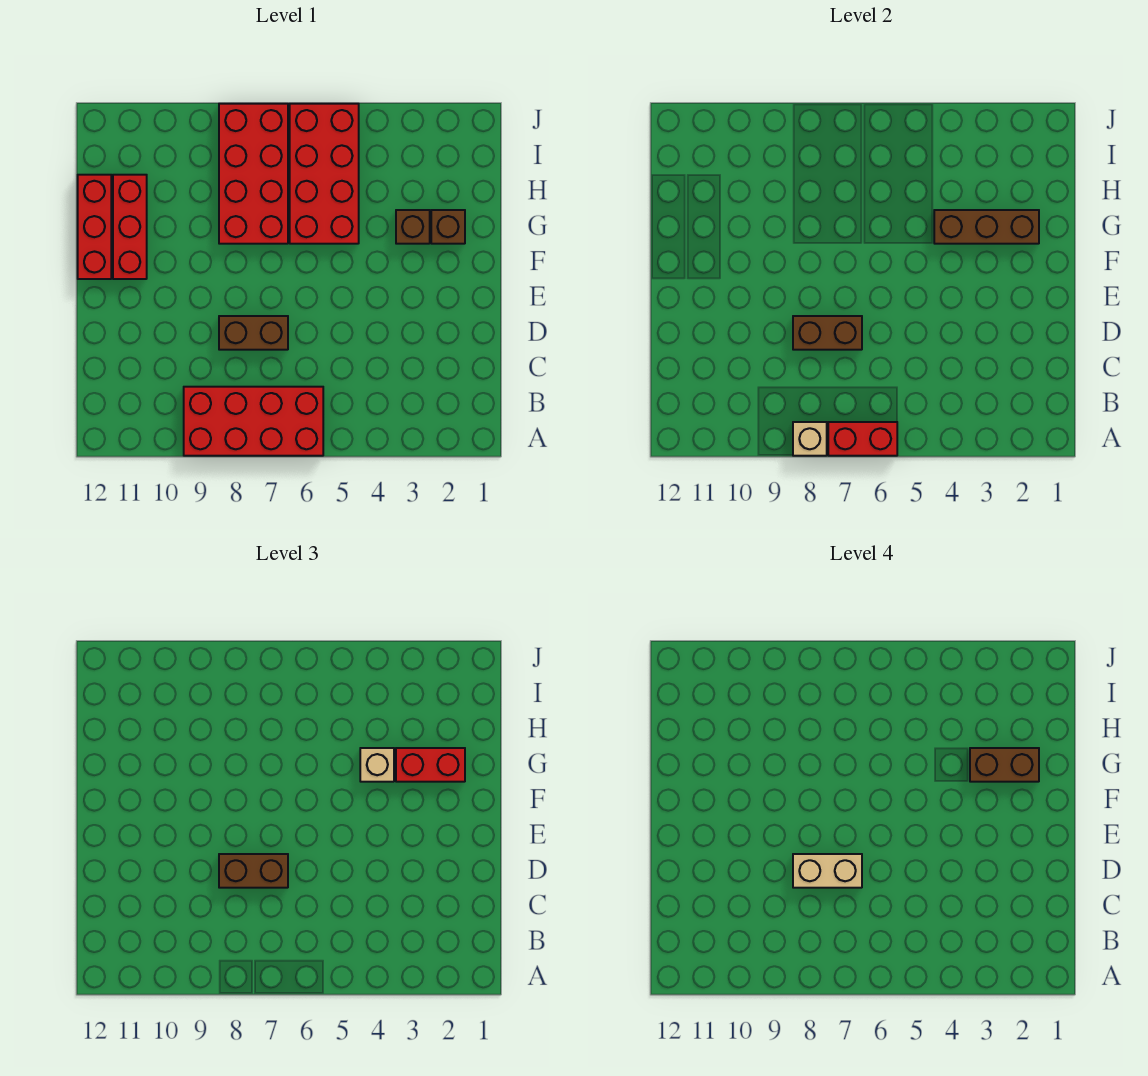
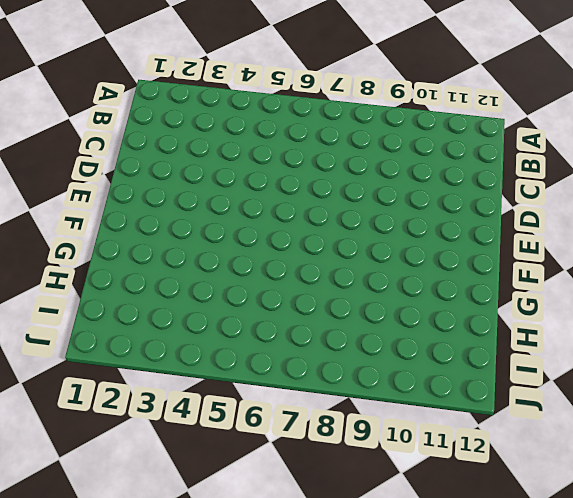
none -> red brick A6:B9 level 1
none -> brown brick D7:D8 level 1
none -> red brick F11:H11 level 1

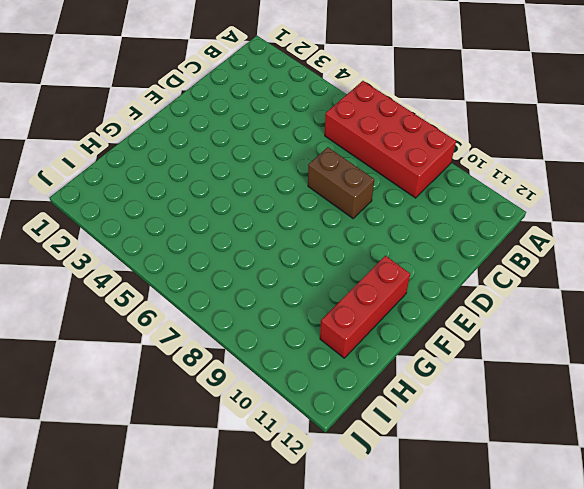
none -> red brick F12:H12 level 1
none -> brown brick G2 level 1
none -> brown brick G3 level 1

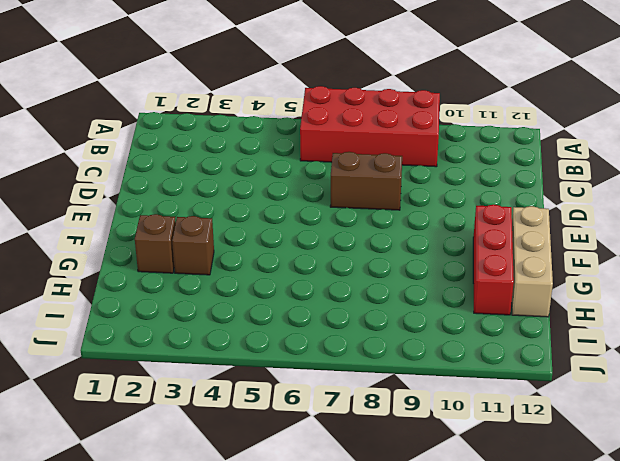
tan brick F12:H12 level 1 -> red brick F12:H12 level 1
none -> red brick G5:J6 level 1
none -> red brick G7:J8 level 1
none -> red brick A6:A7 level 2

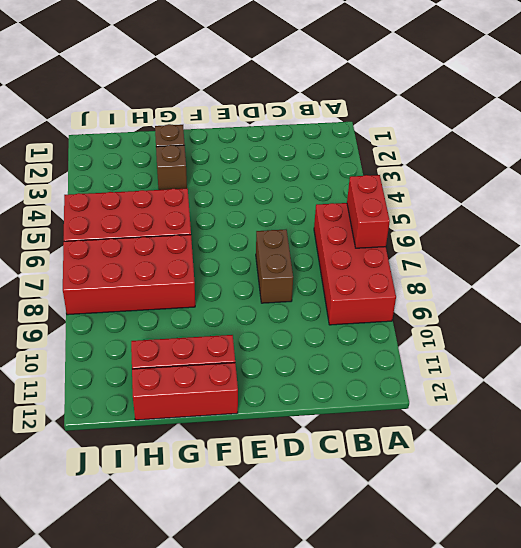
none -> tan brick A8 level 2
none -> brown brick D7:D8 level 2
none -> brown brick G2:G4 level 2

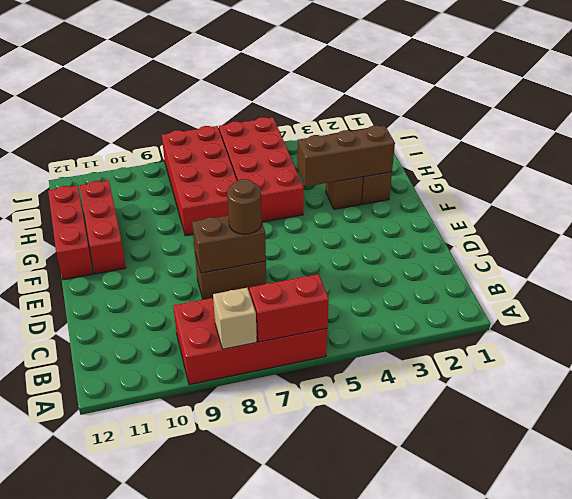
brown round brick D7 level 3 -> brown brick D7:D8 level 3
none -> red brick G2:G3 level 3
none -> tan brick G4 level 3
none -> tan brick D7:D8 level 4

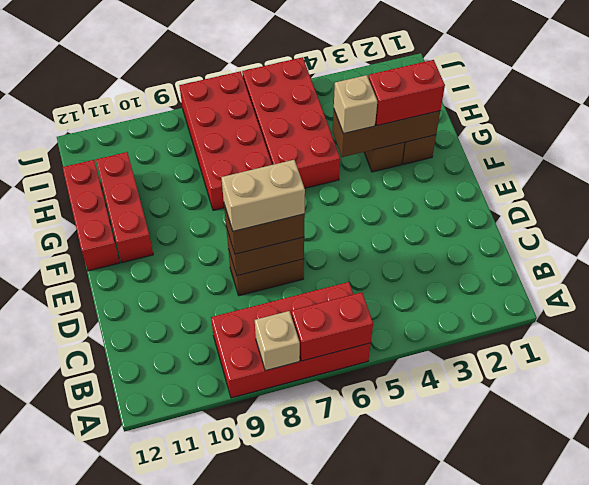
none -> brown brick G2:G3 level 4

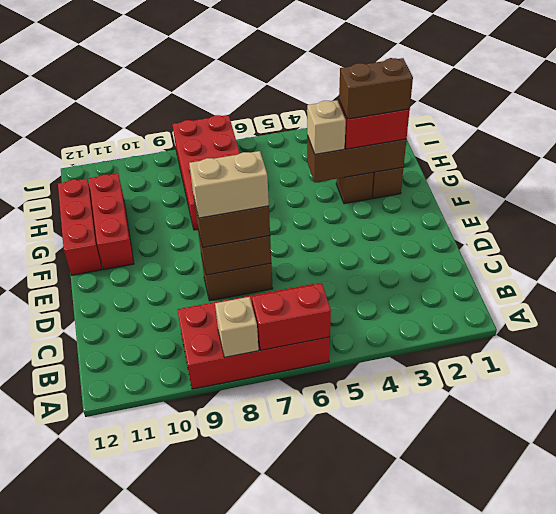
none -> red brick G5:J6 level 1

